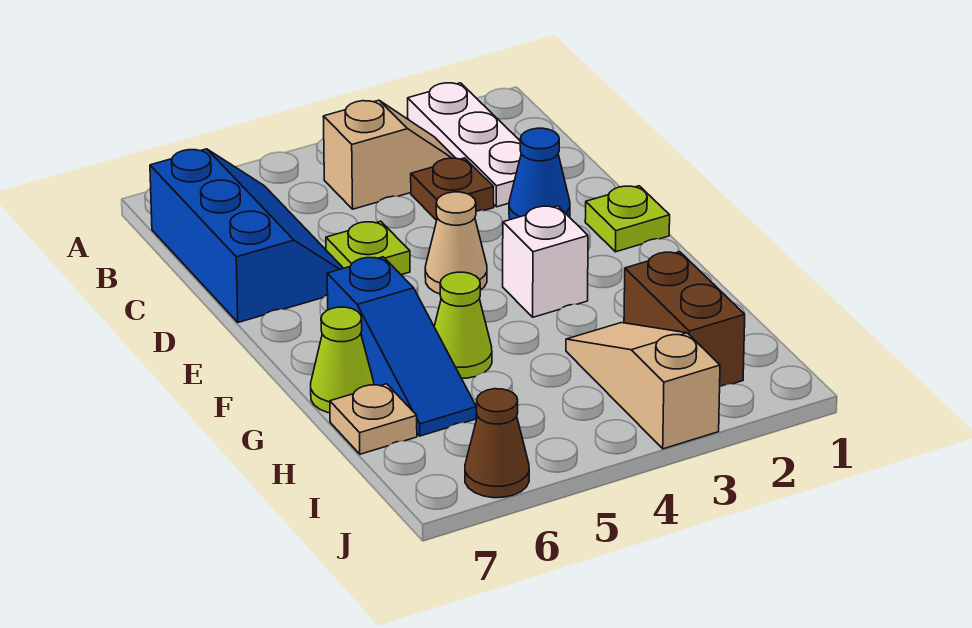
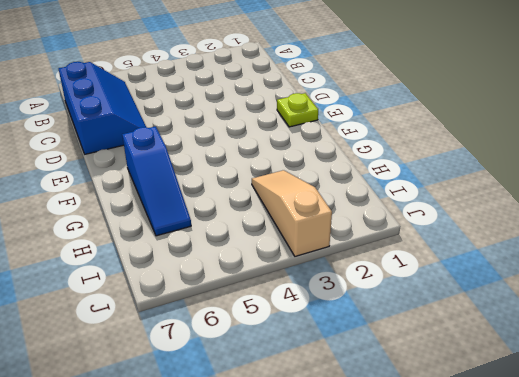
none -> white plate A2:C2 level 1
none -> tan slope B3:B4 level 1 top 4
none -> brown plate C3 level 1

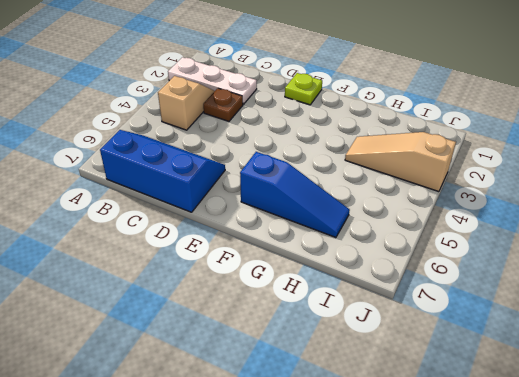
none -> blue cone D2 level 1
none -> lime plate D5 level 1
none -> tan cone E4 level 1

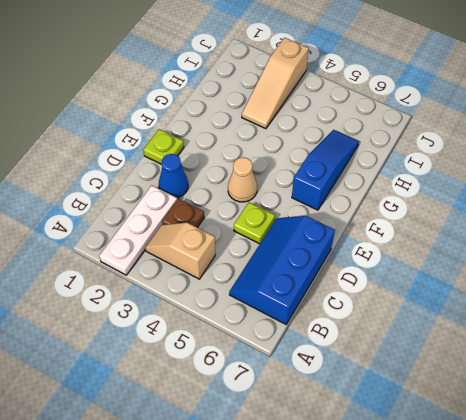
none -> white brick F3 level 1
none -> lime cone G5 level 1
none -> lime cone G7 level 1

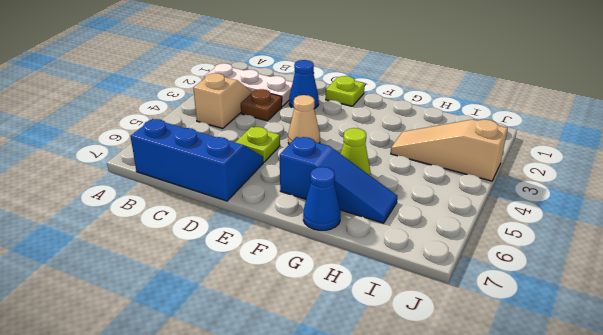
blue cone G7 level 1 -> lime cone G7 level 1
none -> white brick F3 level 1
none -> brown brick H2:I2 level 1
none -> tan plate H7 level 1

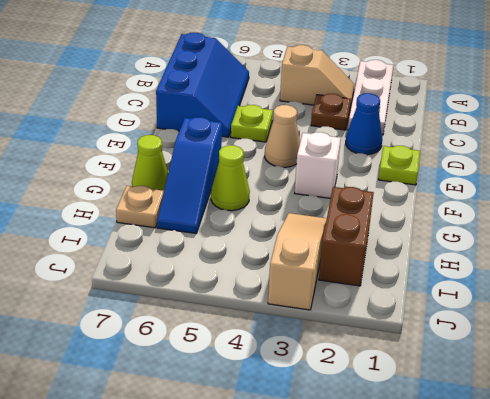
none -> brown cone J6 level 1

